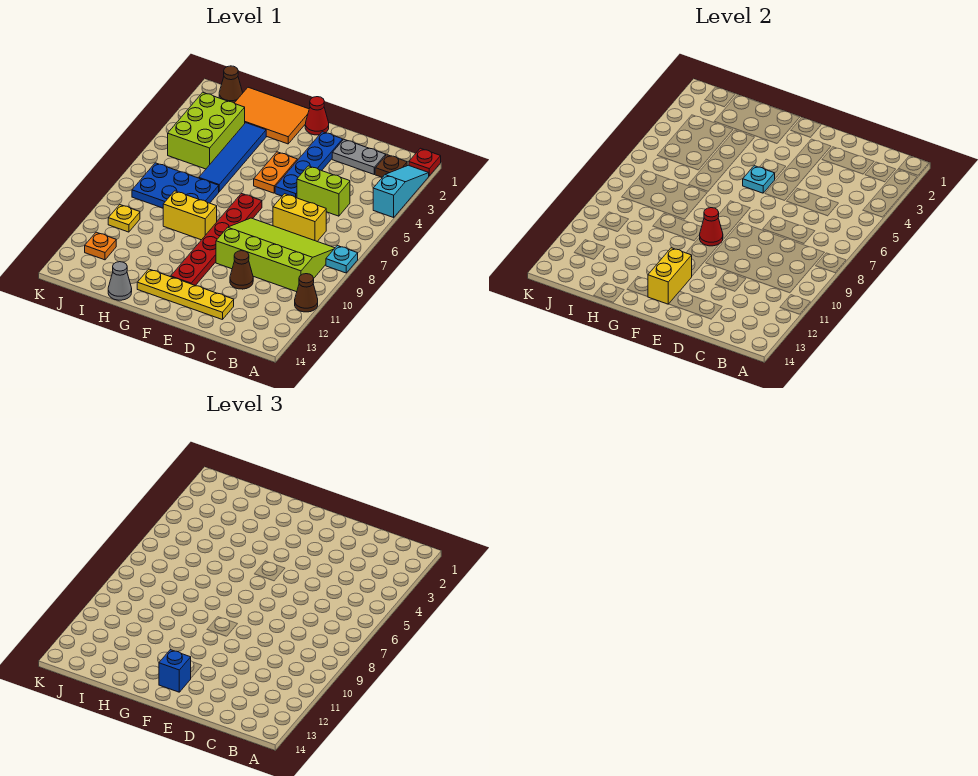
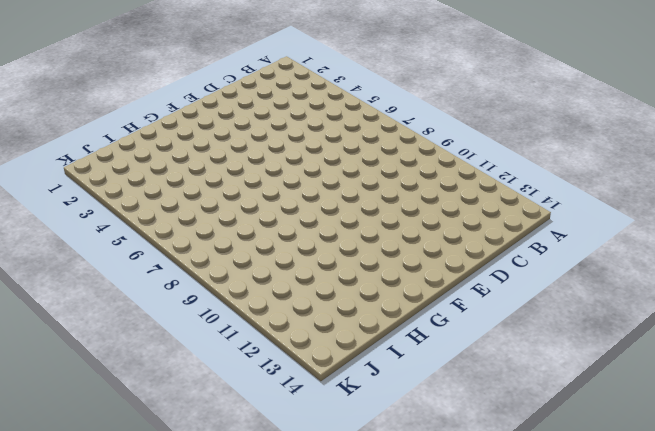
none -> red plate A1 level 1
none -> cyan slope A2:A4 level 1 top 4
none -> cyan plate A8 level 1

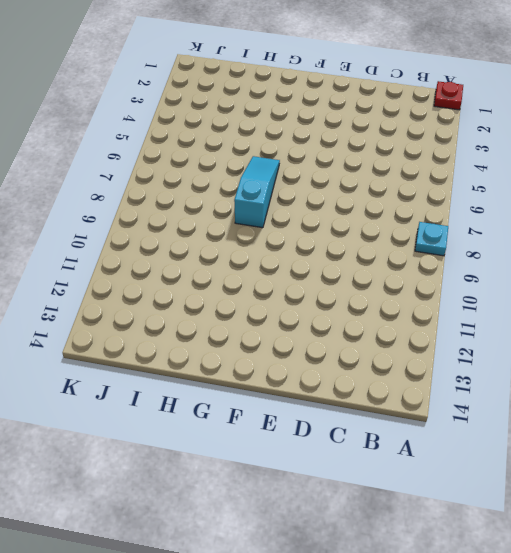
cyan slope G6:G8 level 1 top 8 -> cyan slope A2:A4 level 1 top 4
none -> brown cone A11 level 1
none -> brown plate B2 level 1
none -> lime slope B8:E10 level 1 top 10

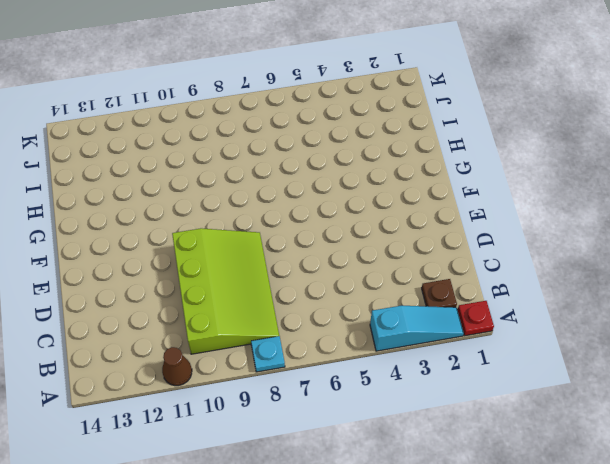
none -> grey plate C2:D2 level 1
none -> lime brick C5:D5 level 1
none -> yellow brick C7:D7 level 1

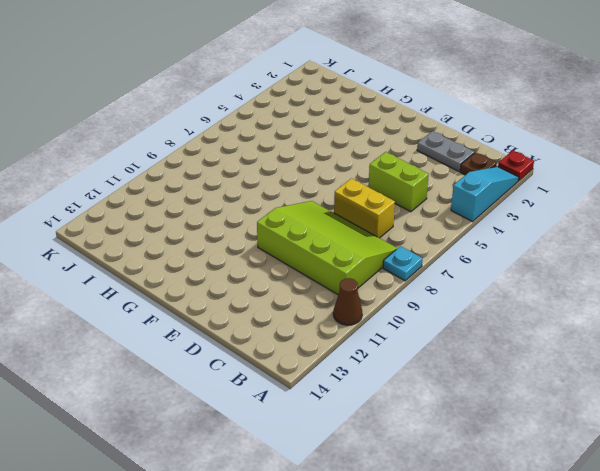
none -> brown cone D11 level 1
none -> yellow plate D13:G13 level 1
none -> blue plate E2:E5 level 1

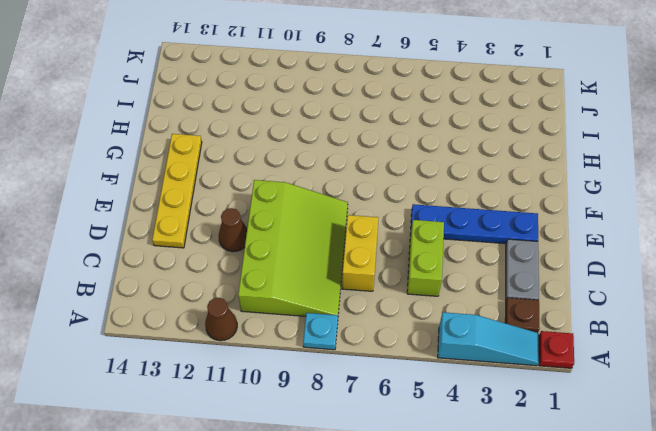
none -> red cone F1 level 1
none -> orange plate F4:F5 level 1
none -> red plate F7:F12 level 1

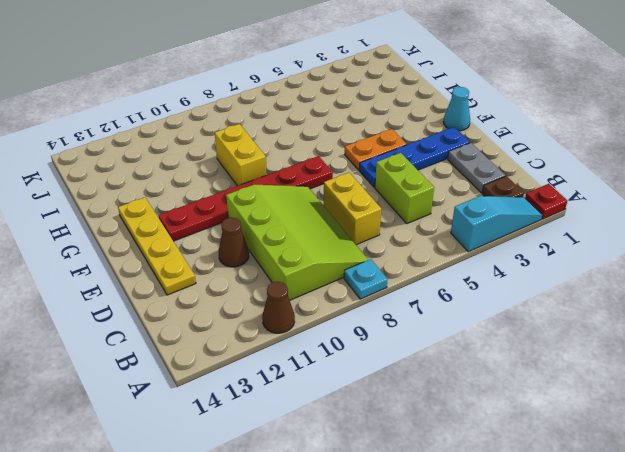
cyan cone F1 level 1 -> red cone F1 level 1
none -> orange tile G1:I2 level 1
none -> blue tile H3:H6 level 1
none -> blue plate H7:J8 level 1

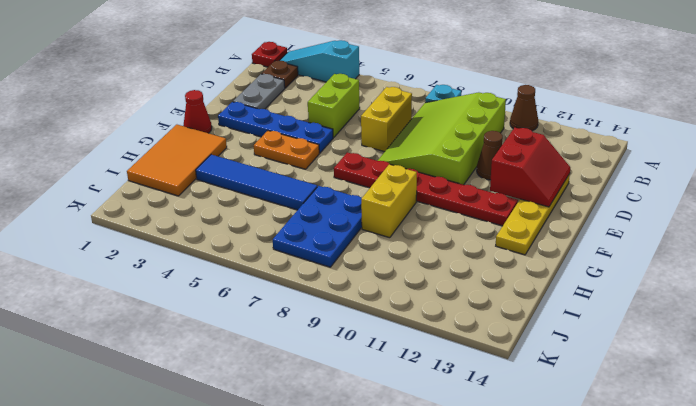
red slope D12:E13 level 2 top 12 -> none
none -> grey cone H14 level 1
none -> lime brick I3:J5 level 1
none -> brown cone J1 level 1

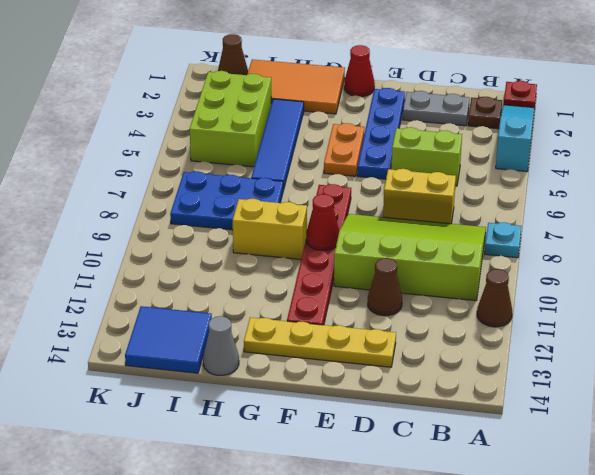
blue tile I13:J14 level 1 -> none
none -> yellow plate J10 level 1
none -> orange plate J12 level 1
none -> cyan plate F5 level 2

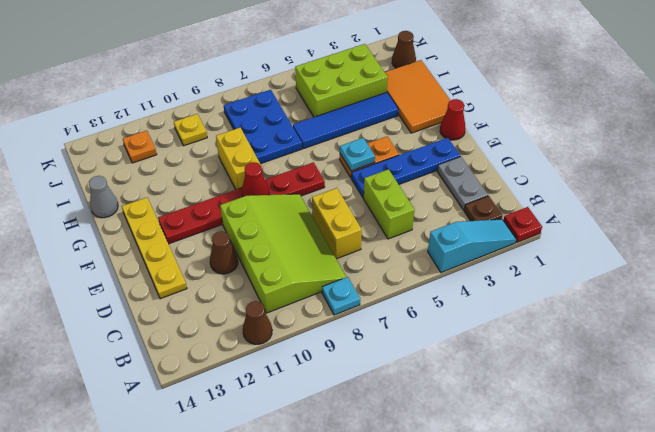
none -> yellow brick F12:F13 level 2
none -> blue brick F13 level 3

